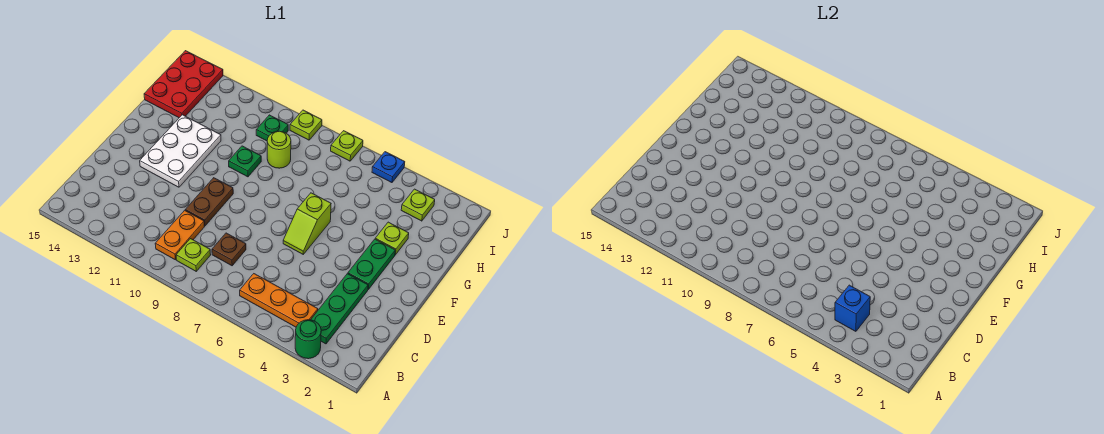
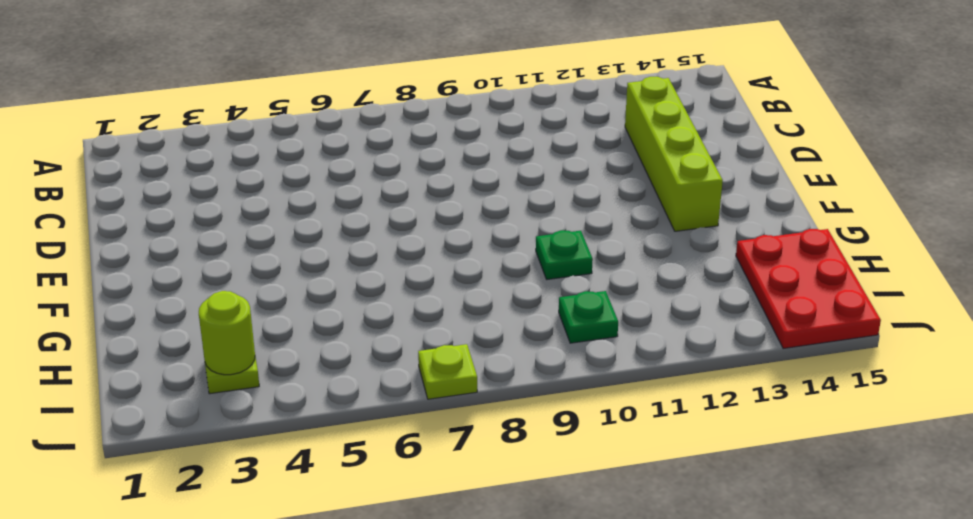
lime brick C13:F13 level 1 -> white plate E12:G13 level 1
lime round brick I3 level 2 -> lime round brick H9 level 1
none -> green round brick A3 level 1
none -> green plate B3:D3 level 1
none -> orange plate B4:B6 level 1

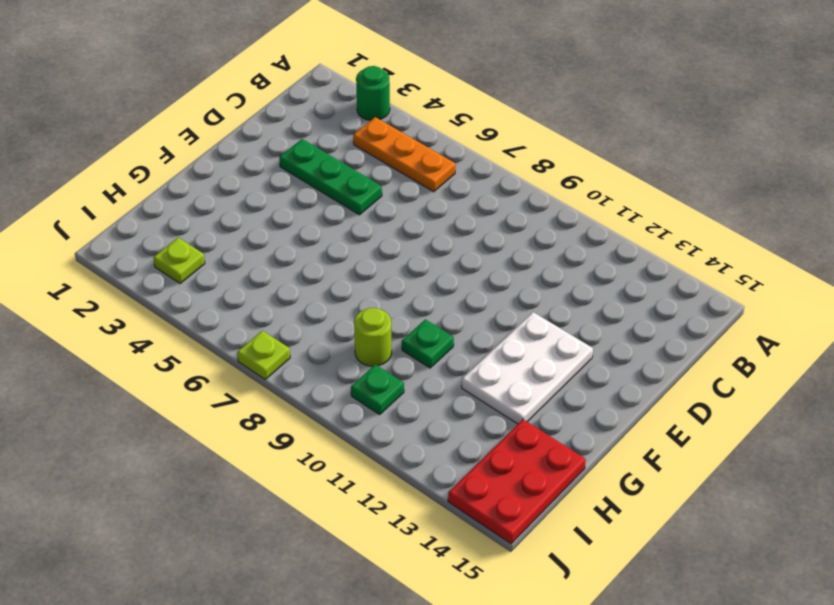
green plate D3:D5 level 1 -> green plate B3:D3 level 1
none -> lime plate B9 level 1
none -> orange plate B10:C10 level 1
none -> brown plate C8 level 1

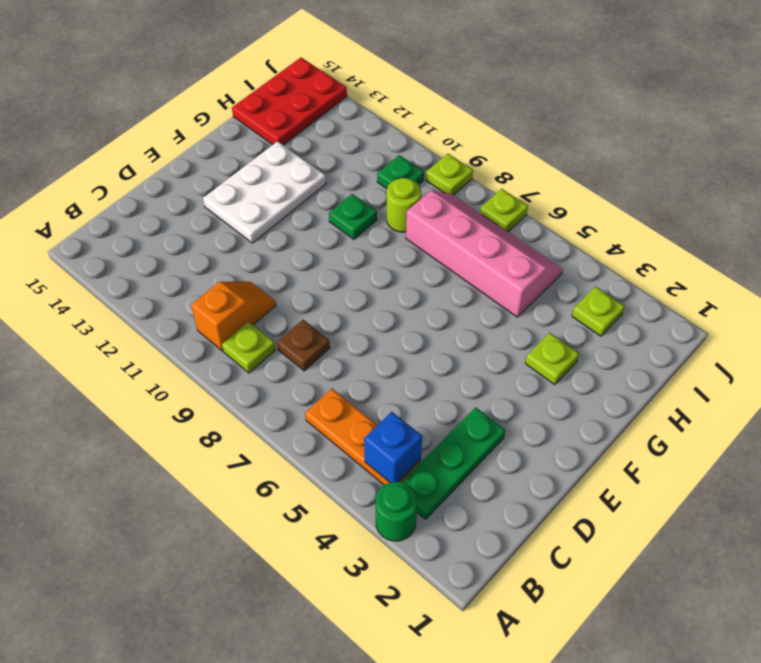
orange slope B10:C10 level 1 top B -> orange plate B10:C10 level 1
pink slope H5:I8 level 1 top H -> none
none -> brown plate D10:E10 level 1
none -> green plate E3:F3 level 1
none -> lime slope E6:F6 level 1 top F

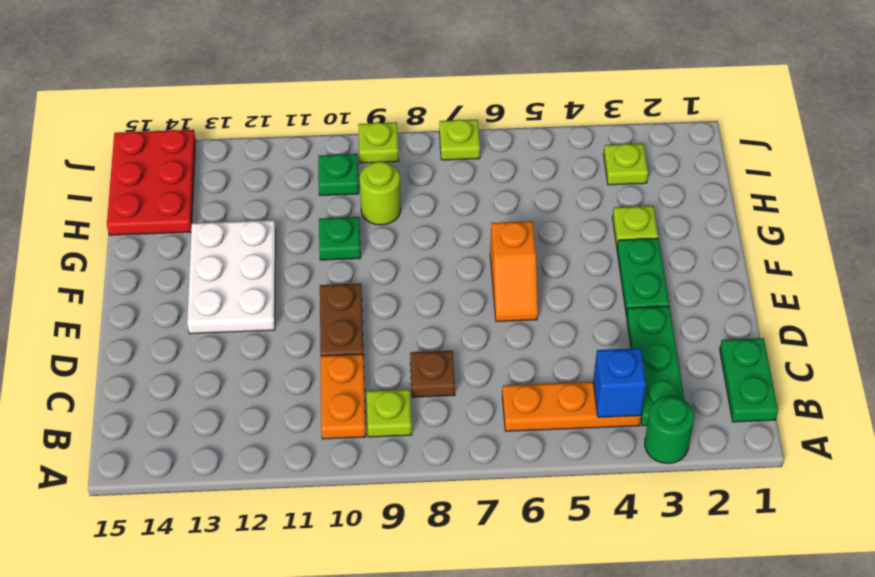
green plate B1:C1 level 1 -> none
orange slope E6:F6 level 1 top F -> lime slope E6:F6 level 1 top F
none -> blue plate J5 level 1

